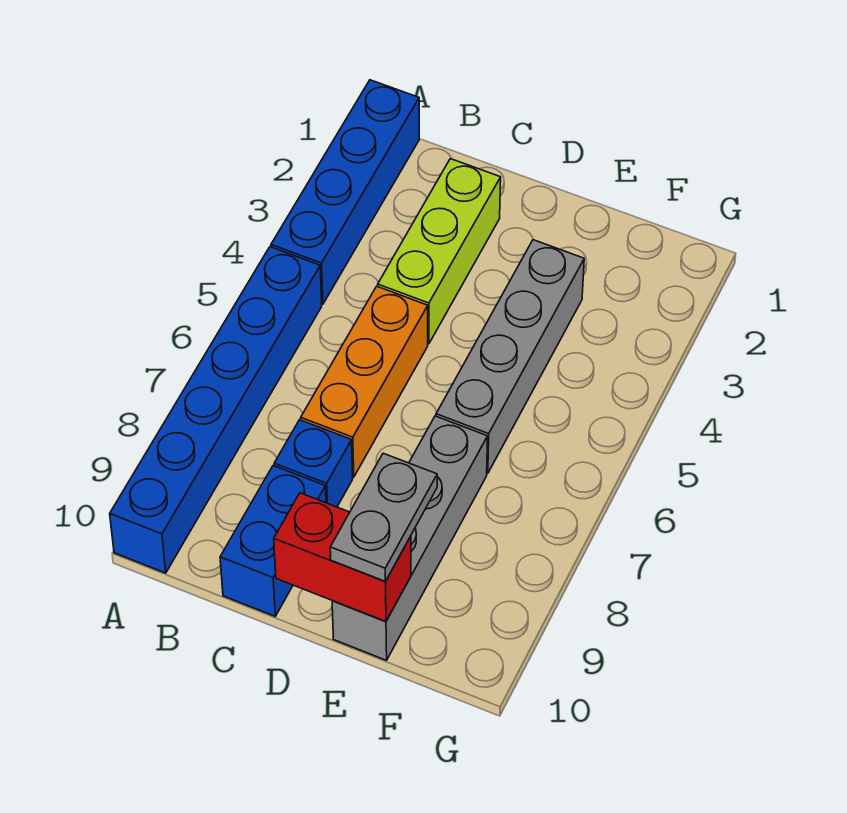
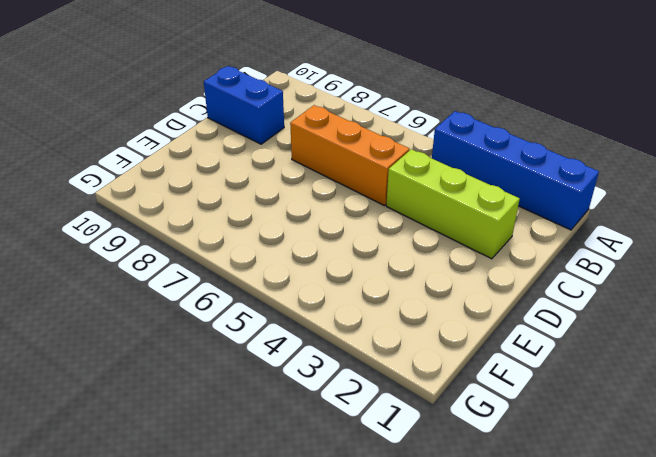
none -> blue brick A5:A10 level 1
none -> blue brick C8 level 1

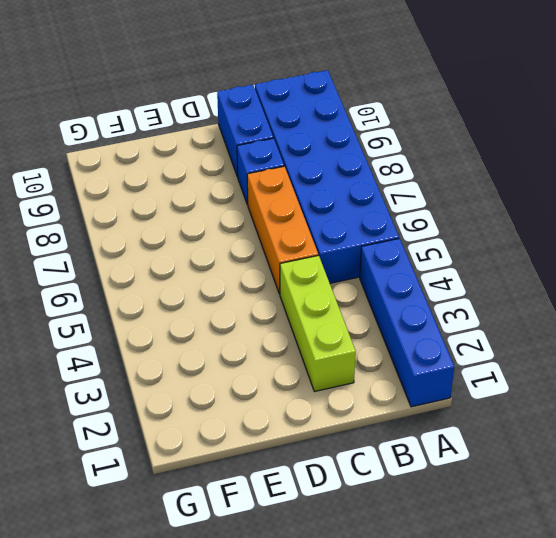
blue brick A5:B10 level 1 -> blue brick A5:A10 level 1
none -> grey brick E3:E6 level 1
none -> grey brick E7:E10 level 1

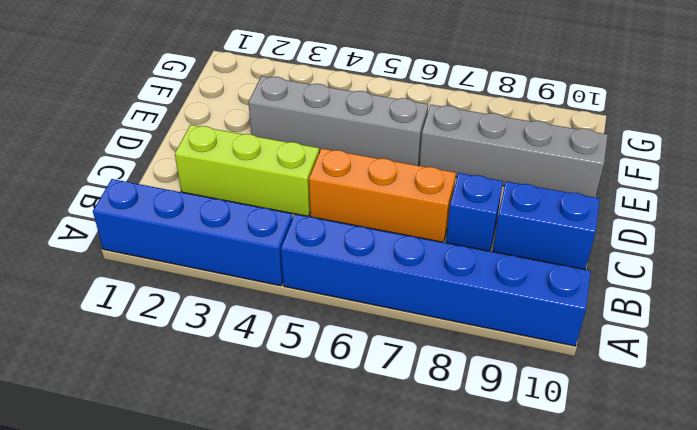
none -> red brick D10:E10 level 2
none -> grey plate E9:E10 level 3

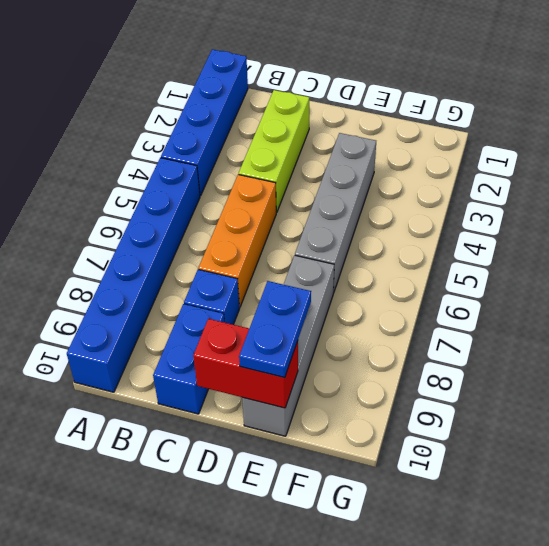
blue plate E9:E10 level 3 -> grey plate E9:E10 level 3

